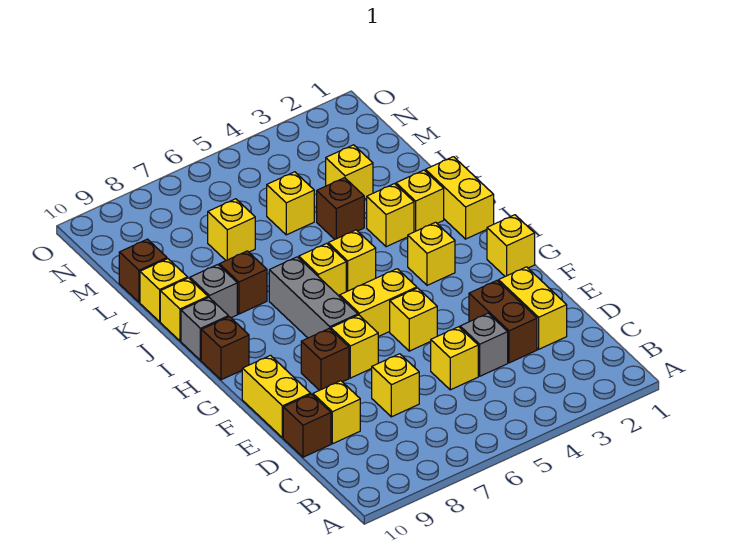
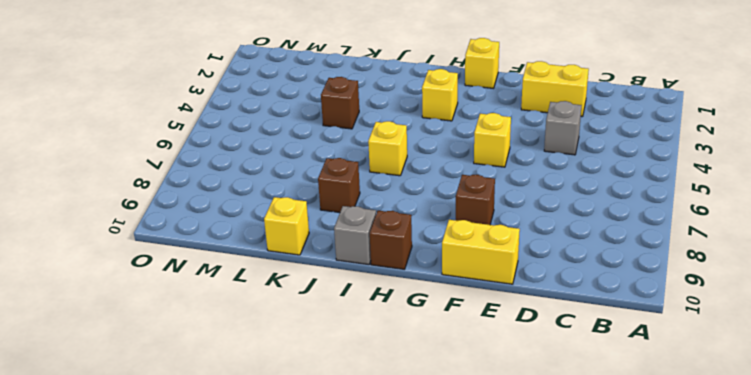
none -> brown brick D3:E3 level 1
none -> yellow brick D5 level 1
none -> yellow brick D7 level 1
none -> yellow brick D9 level 1

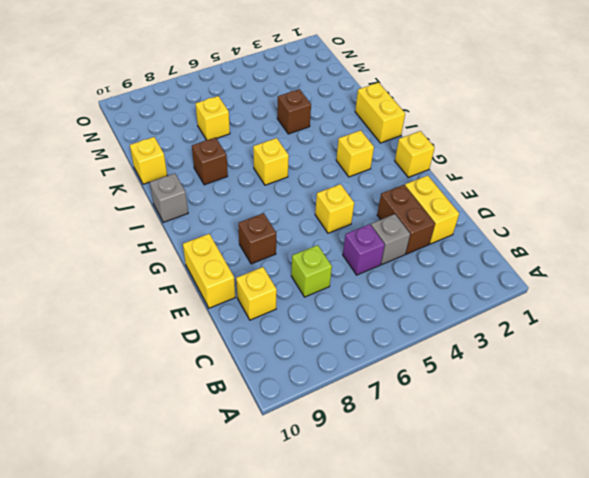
purple brick D5 level 1 -> yellow brick D5 level 1
lime brick D7 level 1 -> yellow brick D7 level 1
none -> brown brick D10 level 1
none -> yellow brick F7 level 1
none -> yellow brick G5:G6 level 1
none -> grey brick G7:I7 level 1

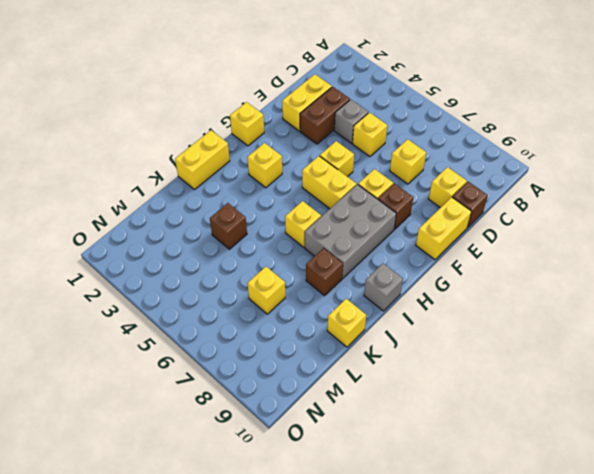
grey brick G7:I8 level 1 -> grey brick G7:I7 level 1
none -> brown brick H10 level 1
none -> yellow brick I5 level 1
none -> yellow brick J2 level 1
none -> yellow brick J3 level 1

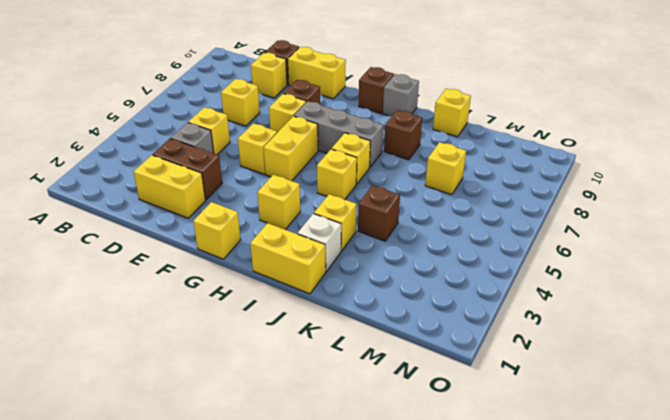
white brick J2 level 1 -> yellow brick J2 level 1
none -> grey brick J9 level 1
none -> yellow brick J10 level 1
none -> yellow brick L3 level 1
none -> yellow brick L5 level 1

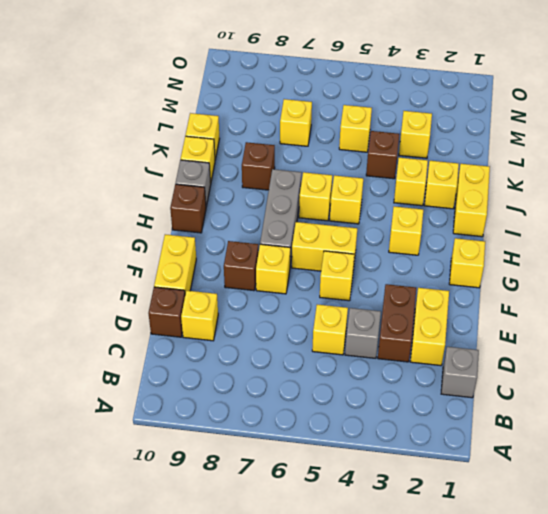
grey brick C1 level 1 -> grey brick J9 level 1
none -> yellow brick D7 level 1
none -> brown brick L10 level 1

